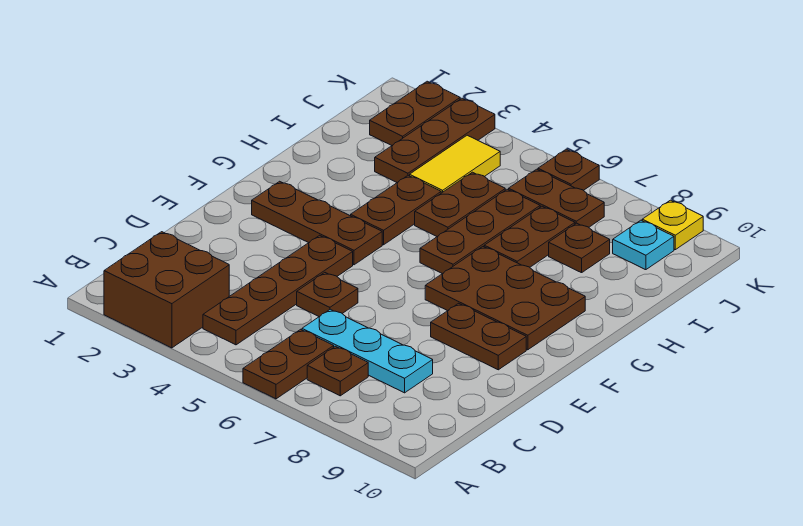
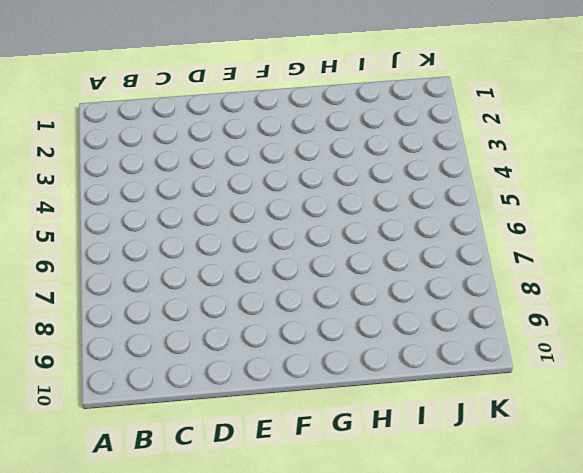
none -> brown brick A2:B3 level 1
none -> brown plate A6:B6 level 1
none -> brown plate B4:E4 level 1

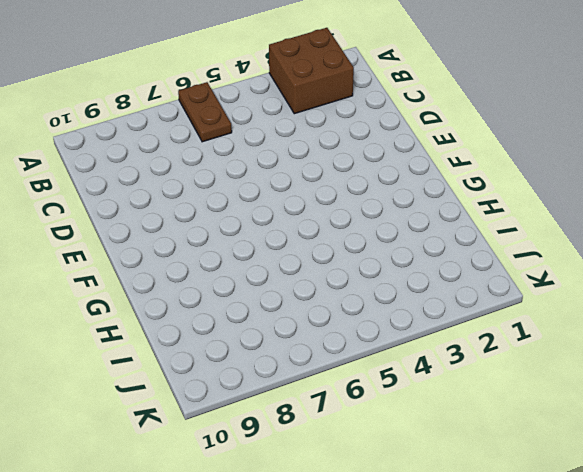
none -> brown plate B4:E4 level 1
none -> brown plate B7 level 1
none -> cyan plate C6:C8 level 1

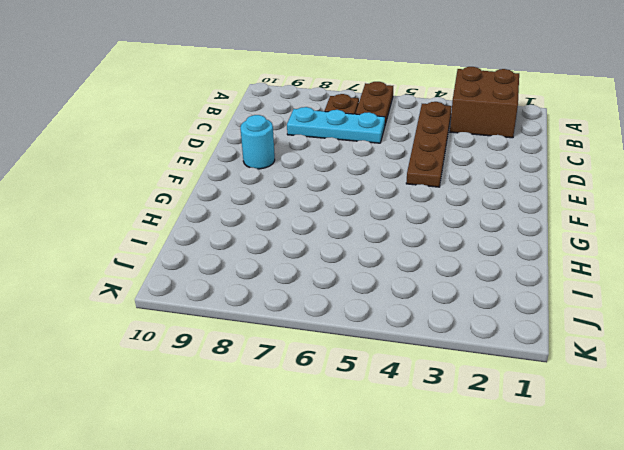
cyan round brick E9 level 1 -> brown plate E8:E9 level 1
none -> brown plate D5 level 1
none -> brown plate F2:F4 level 1
none -> brown plate F7:G9 level 1

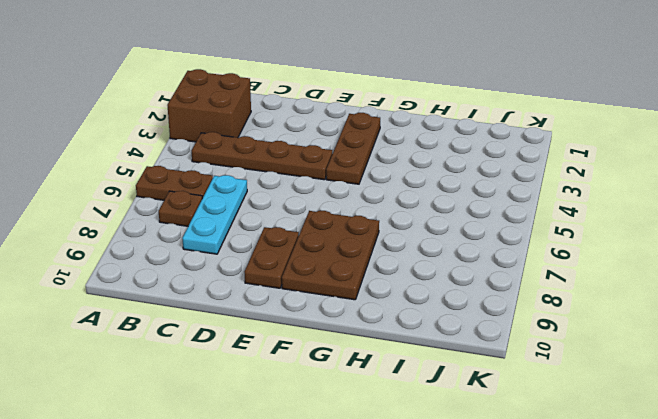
none -> brown plate D5 level 1
none -> brown plate G4:H4 level 1
none -> brown plate G6:I6 level 1

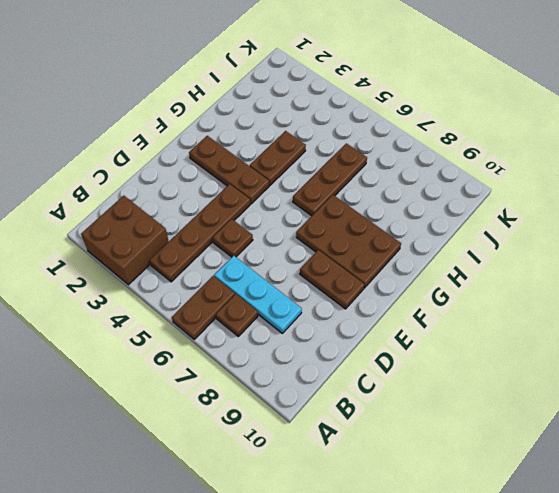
none -> brown plate H5:I5 level 1
none -> brown plate H7:I7 level 1
none -> brown plate I3:K3 level 1

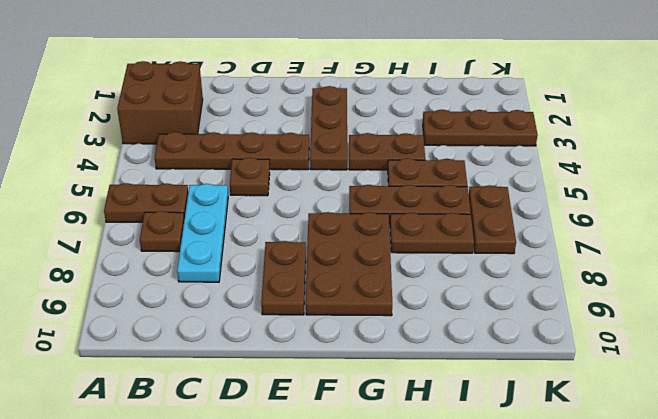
none -> yellow tile I4:J4 level 1
none -> brown plate I8 level 1
none -> brown plate J2:K2 level 1

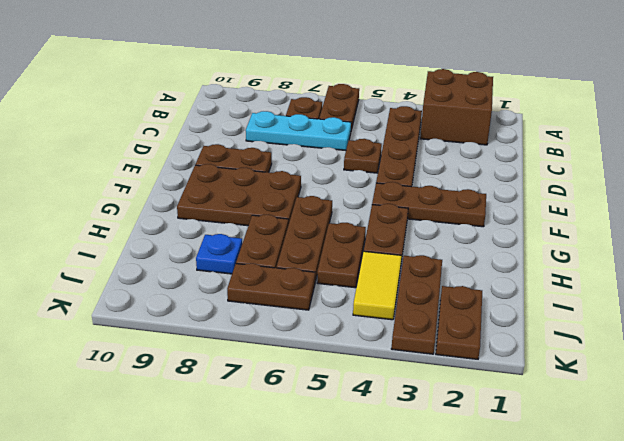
blue plate I8 level 1 -> brown plate I8 level 1
none -> cyan plate J9 level 1
none -> brown plate K6 level 1
none -> yellow plate K9 level 1

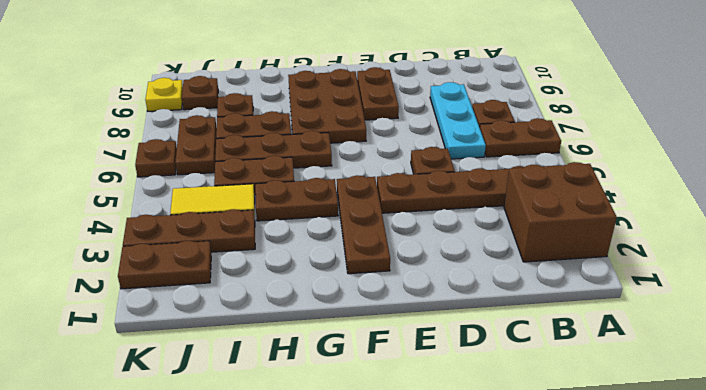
brown plate J9 level 1 -> cyan plate J9 level 1

